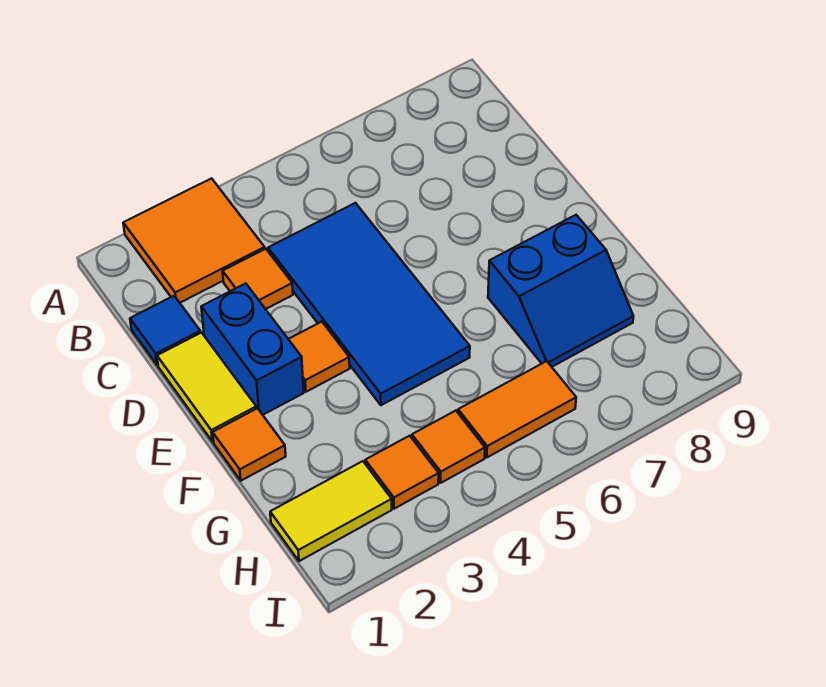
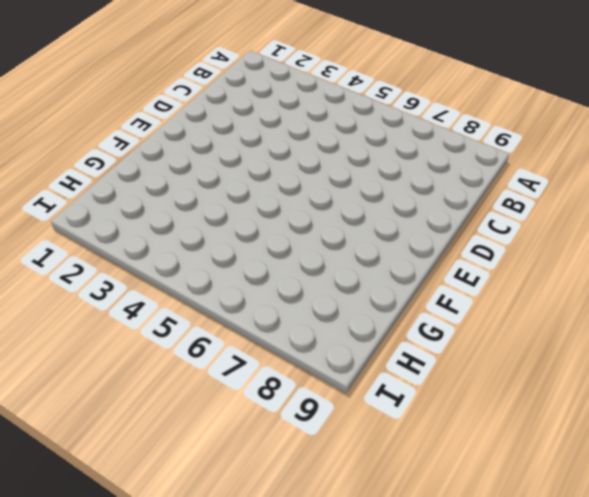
none -> orange tile A2:B3 level 1
none -> blue tile C1 level 1
none -> orange tile C3 level 1

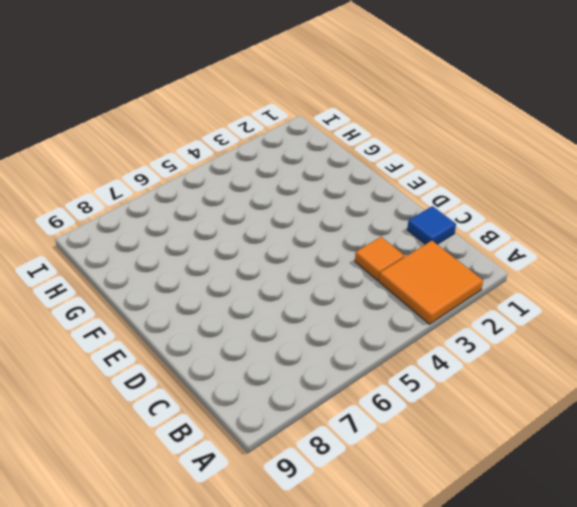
none -> blue tile C4:F5 level 1
none -> yellow tile D1:E1 level 1
none -> blue brick D2:E2 level 1

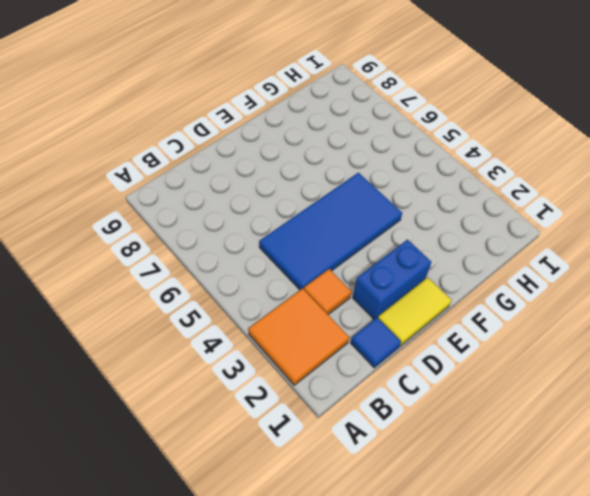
none -> orange tile E3 level 1
none -> orange tile F1 level 1
none -> blue slope F7:G8 level 1 top F

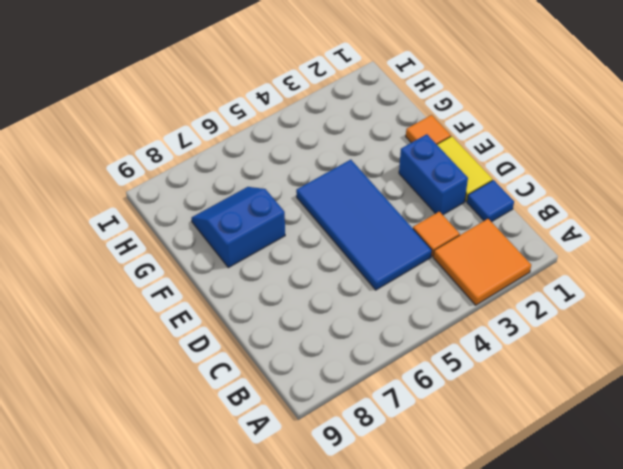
none -> orange tile E3 level 1
none -> yellow tile H1:H2 level 1
none -> orange tile H3 level 1

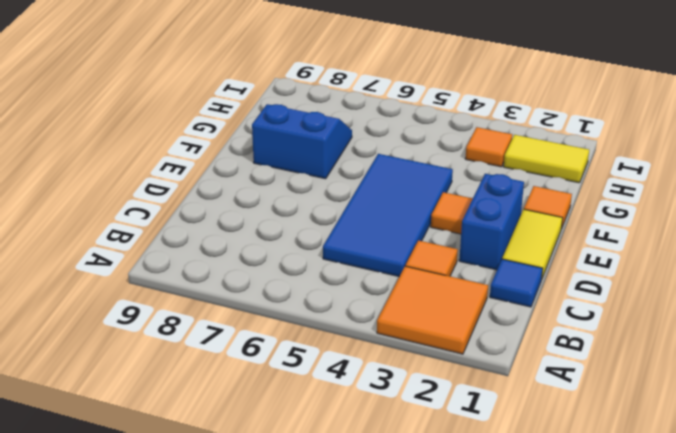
none -> orange tile H4 level 1
none -> orange tile H5:H6 level 1

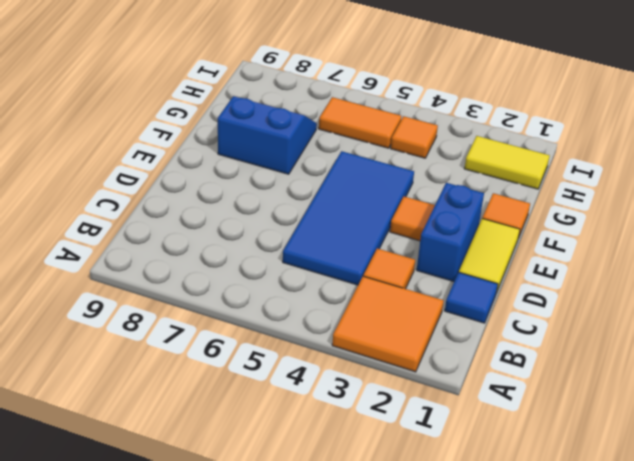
none -> orange tile H3 level 1

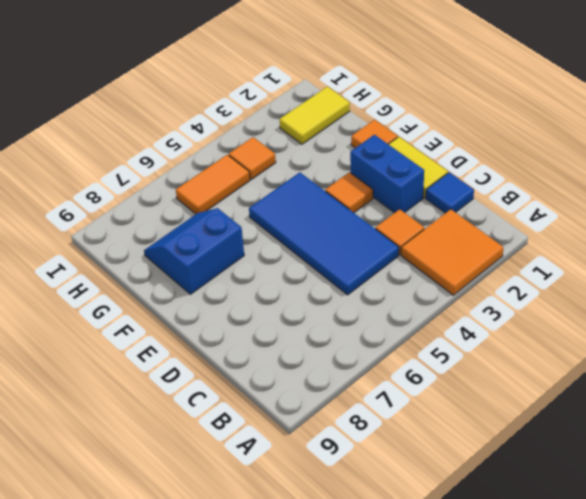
none -> orange tile H3 level 1

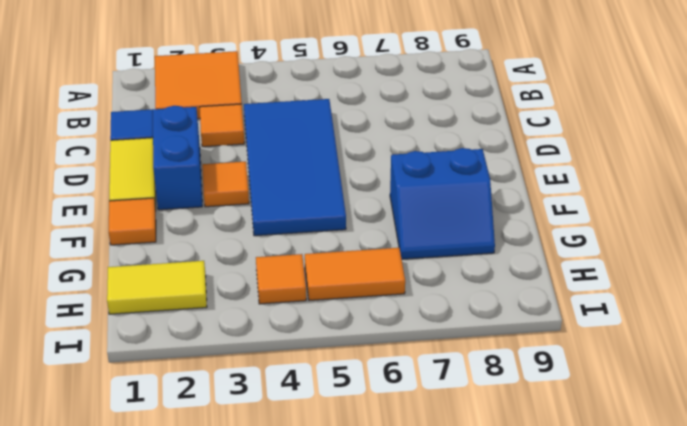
none -> orange tile H3 level 1

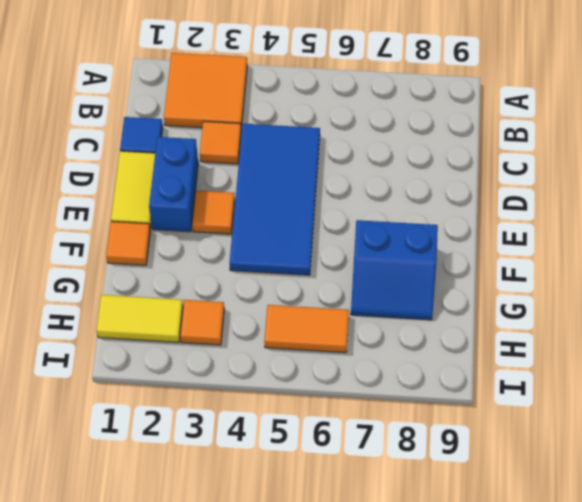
none -> orange tile H4 level 1

